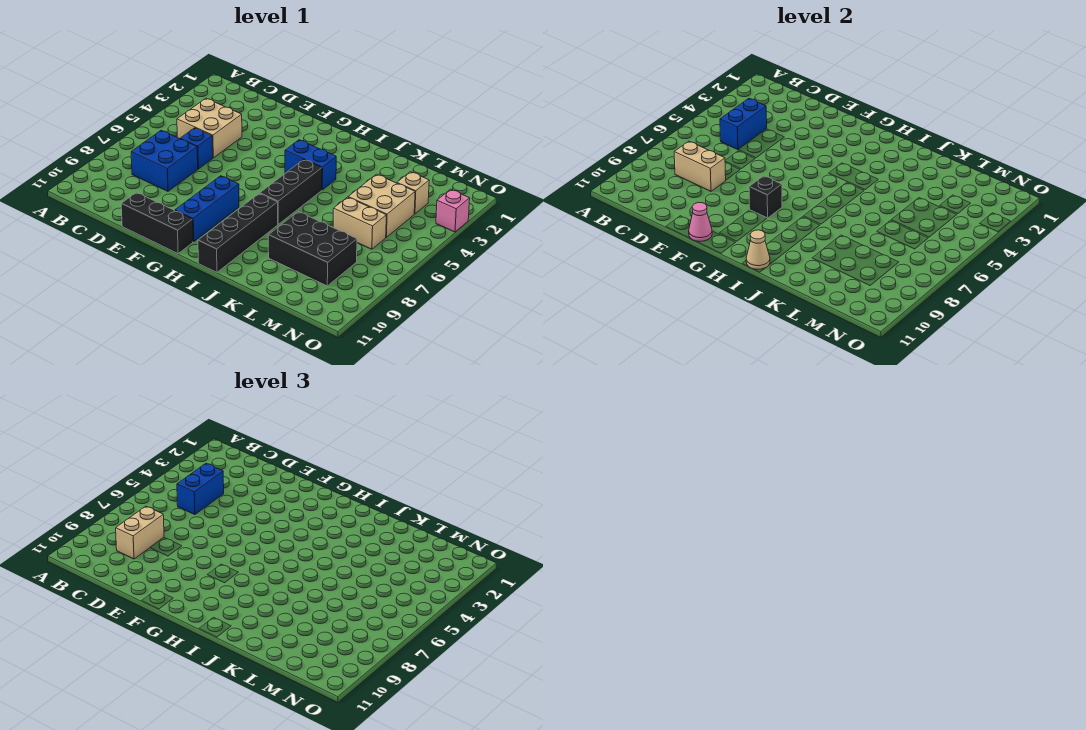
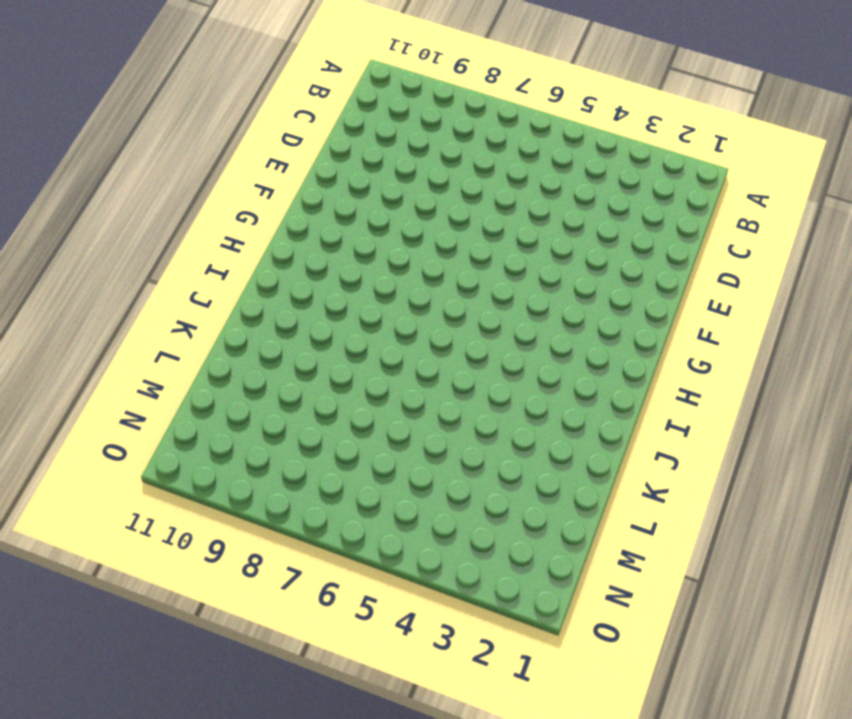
none -> tan brick C4:D5 level 1
none -> blue brick C7:D8 level 1
none -> blue brick D6 level 1

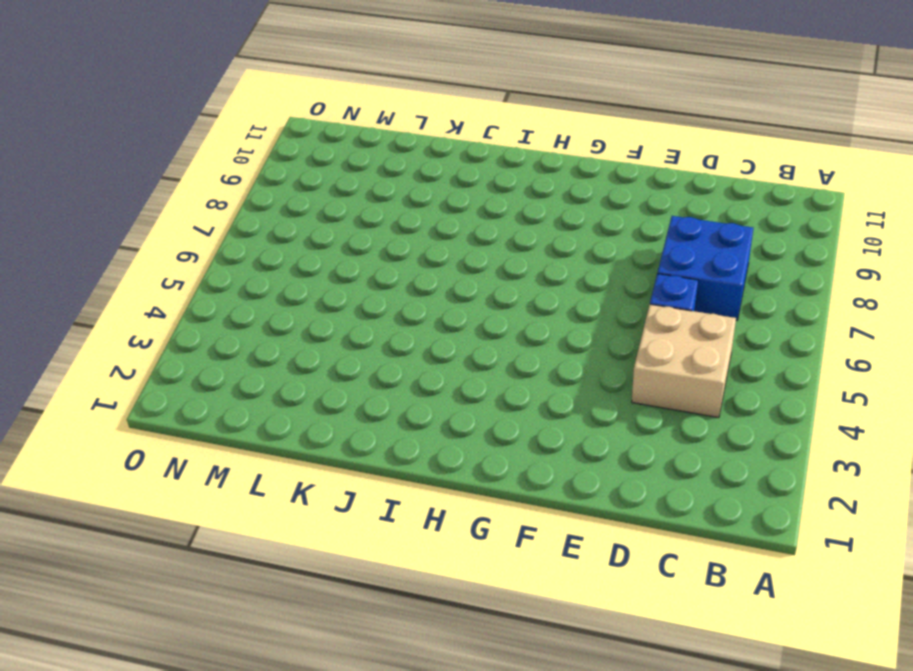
none -> black brick E11:G11 level 1
none -> blue brick G8:G10 level 1
none -> blue brick H4:I4 level 1

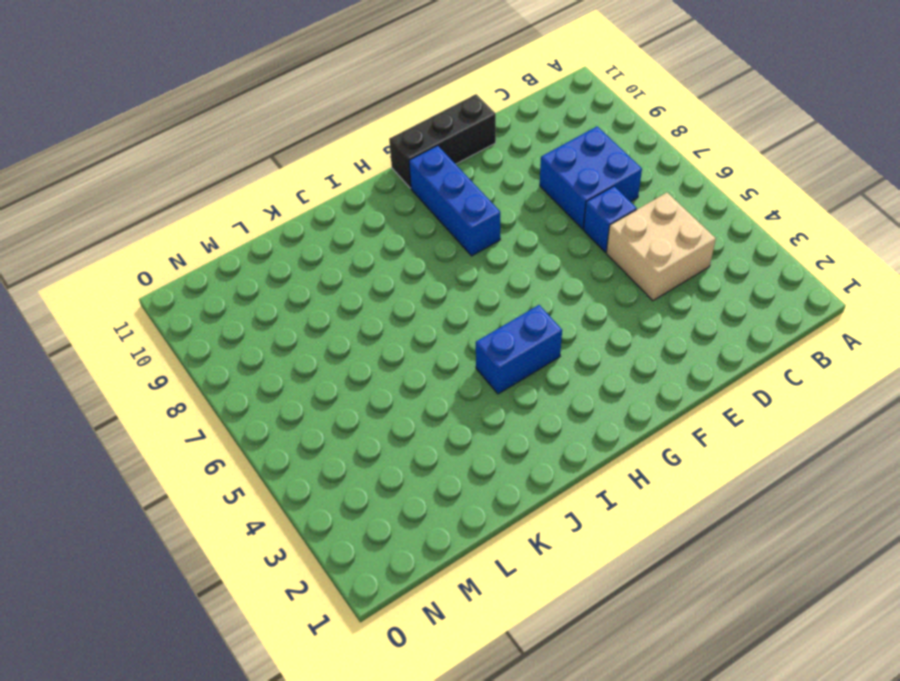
none -> black brick I5:I7 level 1
none -> black brick I8:I11 level 1
none -> black brick K8:M9 level 1

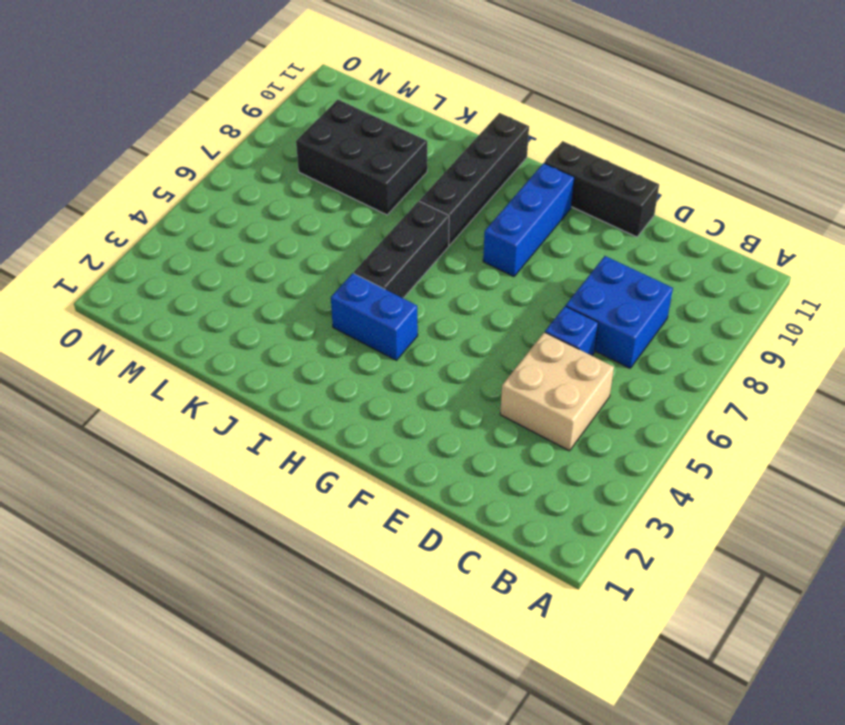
none -> tan brick L4:M5 level 1
none -> tan brick L6:M6 level 1
none -> tan brick M3 level 1

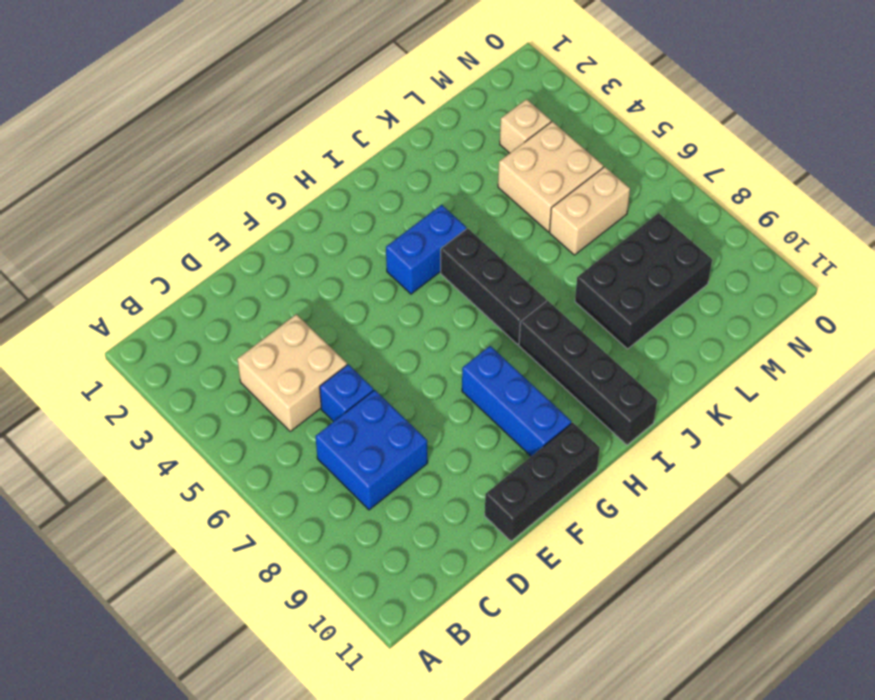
none -> pink brick O3 level 1
none -> blue brick C4:C5 level 2
none -> tan brick C8:D8 level 2

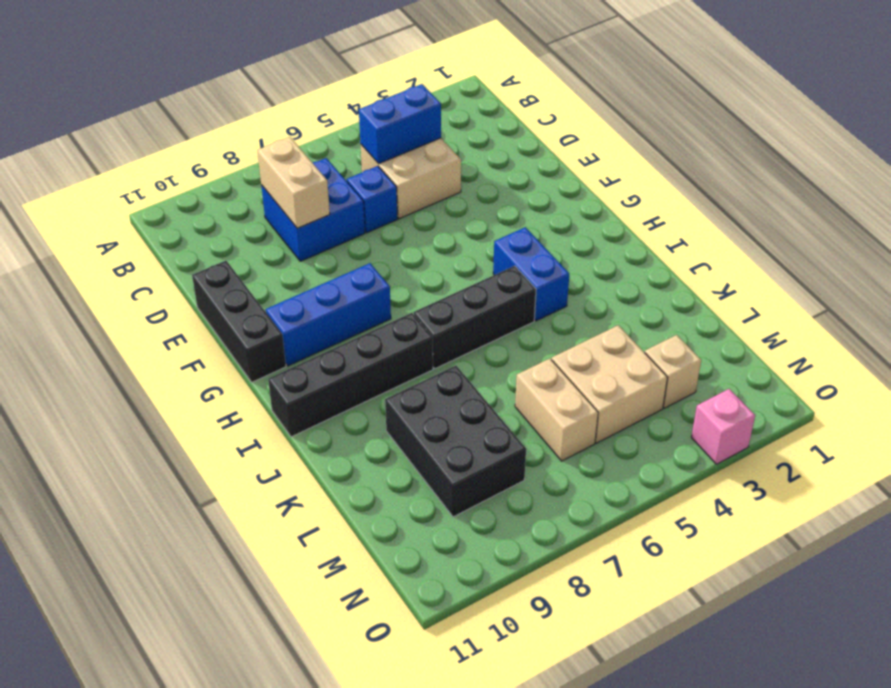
none -> pink cone F11 level 2
none -> black brick G8 level 2
none -> tan cone I11 level 2

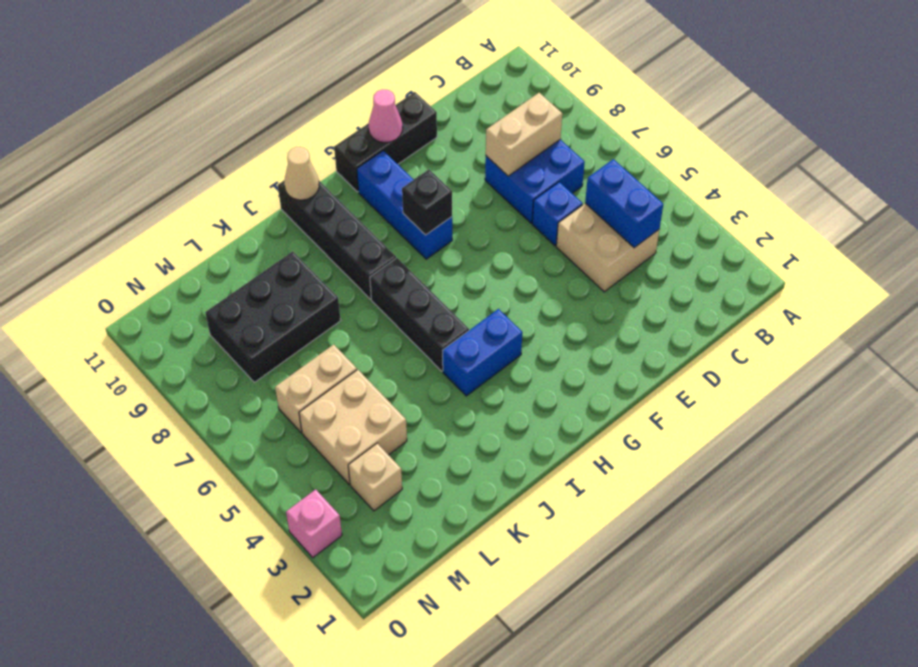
none -> blue brick C4:C5 level 3
none -> tan brick C8:C9 level 3

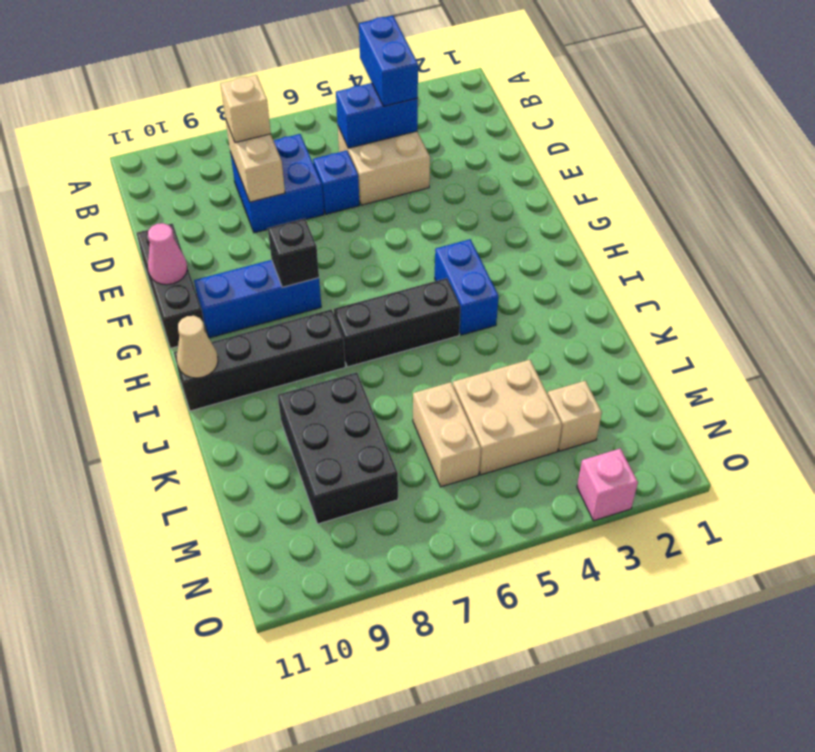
blue brick B4:C4 level 3 -> blue brick C4:C5 level 3
tan brick C8 level 3 -> tan brick C8:C9 level 3

